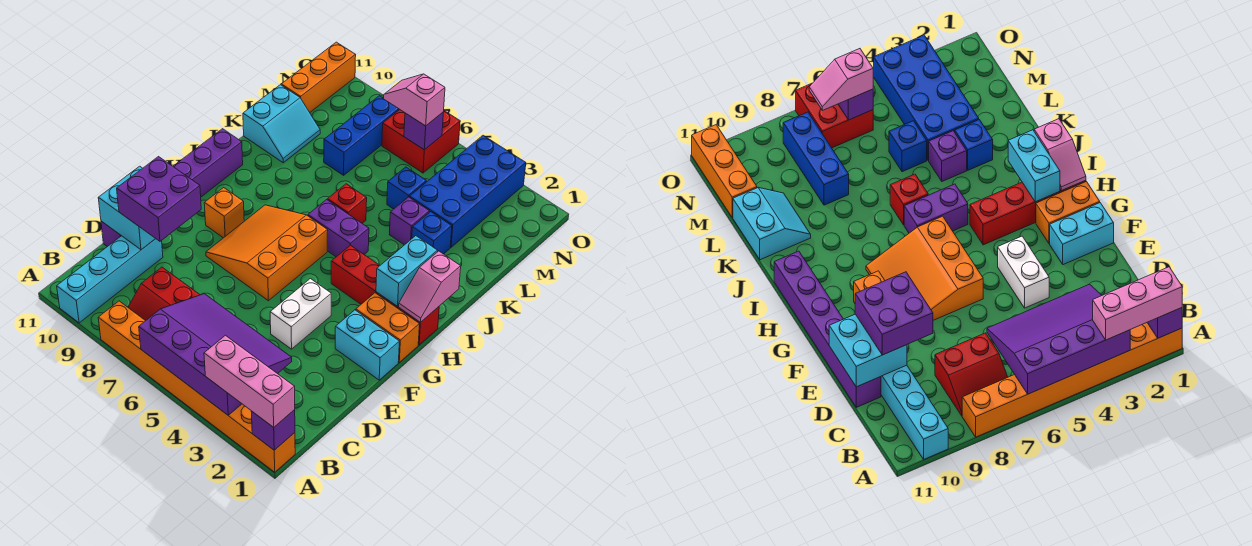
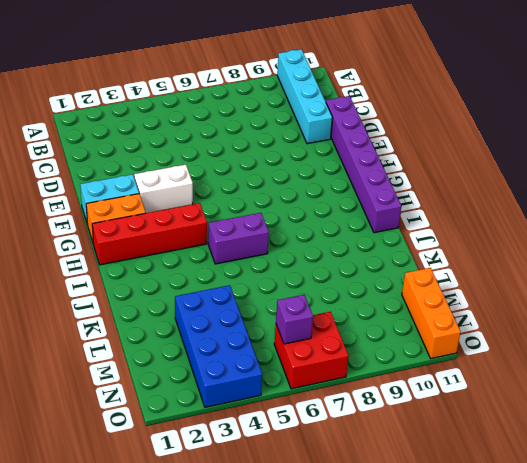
white brick F3:F4 level 1 -> white brick E4:F4 level 1
none -> orange brick A1:A8 level 1
none -> red slope B7:C8 level 1 top C
none -> orange slope F6:H8 level 1 top 6

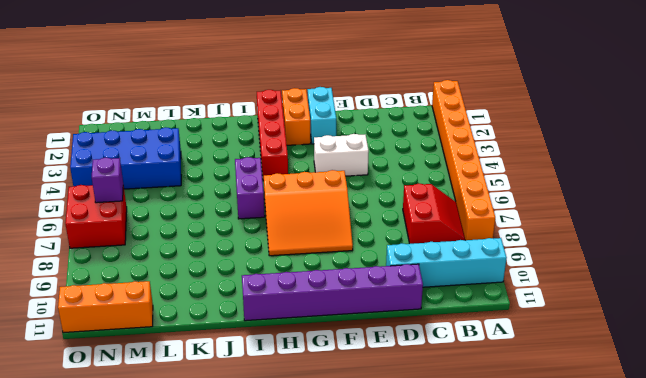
none -> orange brick G9 level 1
none -> red brick J6 level 1
none -> blue brick K3 level 1

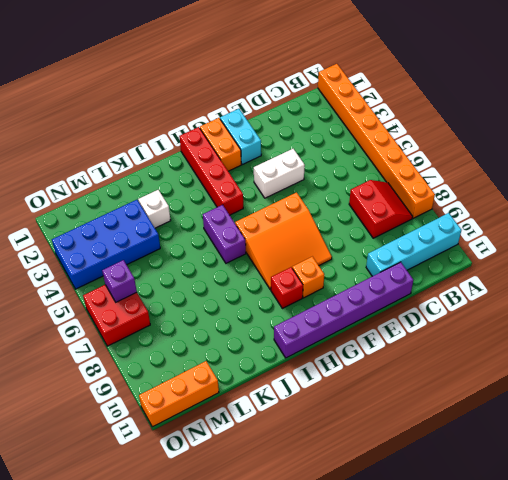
red brick H9 level 1 -> red brick J6 level 1
white brick K3 level 1 -> blue brick K3 level 1
none -> purple brick K4 level 1
none -> cyan slope K10:L11 level 1 top 11
none -> blue brick L5 level 1

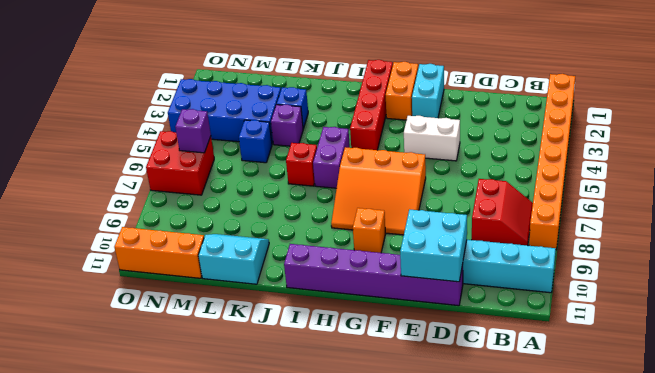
none -> blue brick L8:N8 level 1
none -> purple brick A1 level 2
none -> purple slope A3:C6 level 2 top A

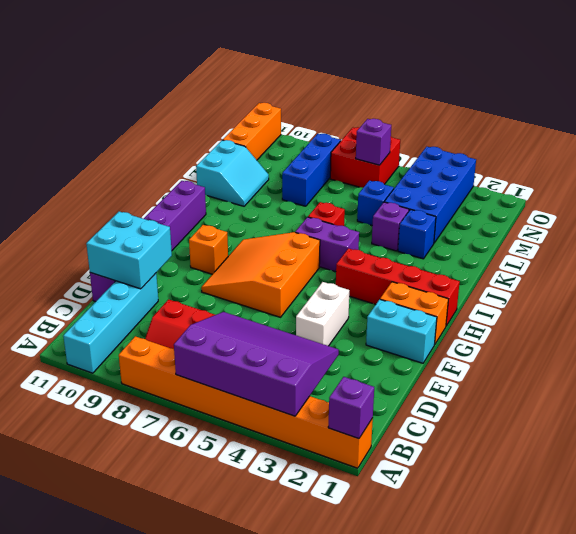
none -> pink slope H1:I1 level 2 top I
none -> cyan brick H2:I2 level 2
none -> pink brick A1:A3 level 3

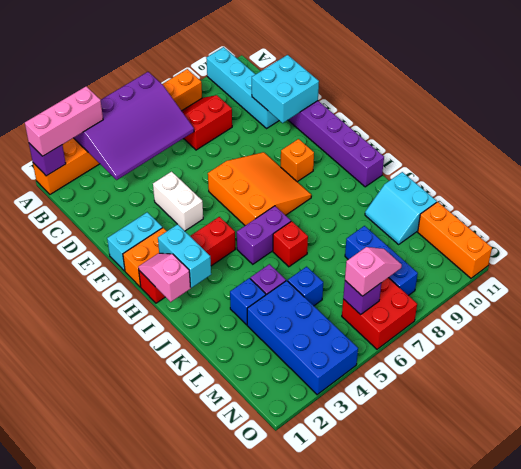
none -> purple brick D9:E10 level 3

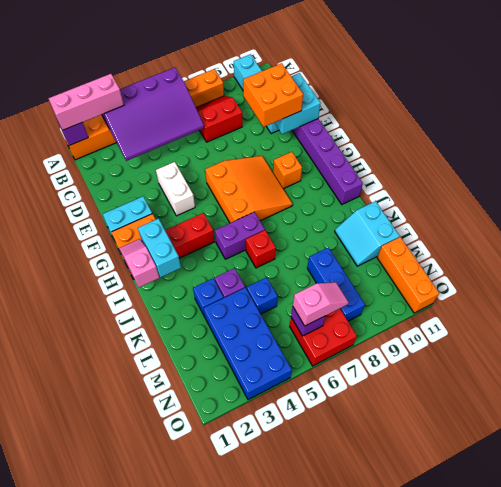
orange brick D9:E10 level 3 -> purple brick D9:E10 level 3

